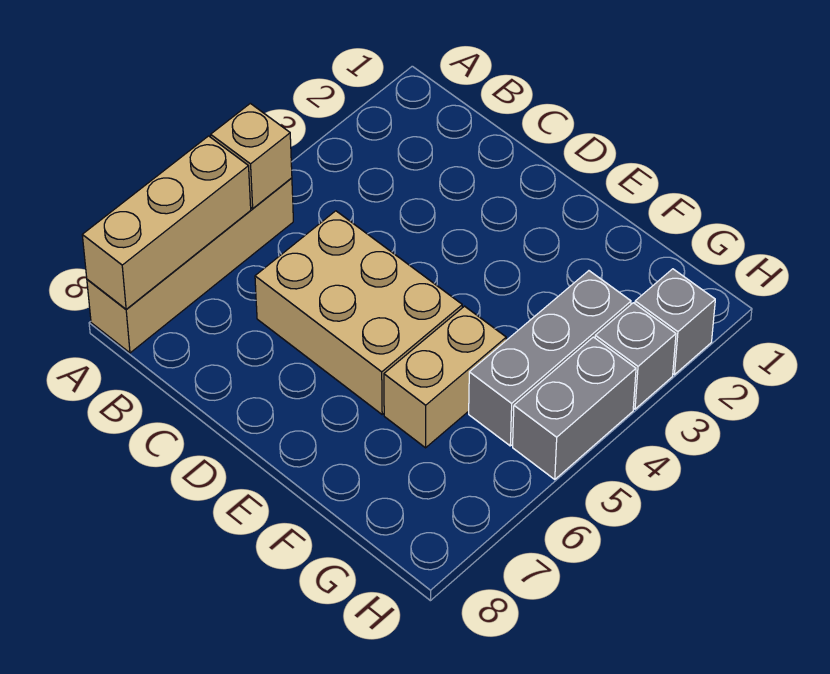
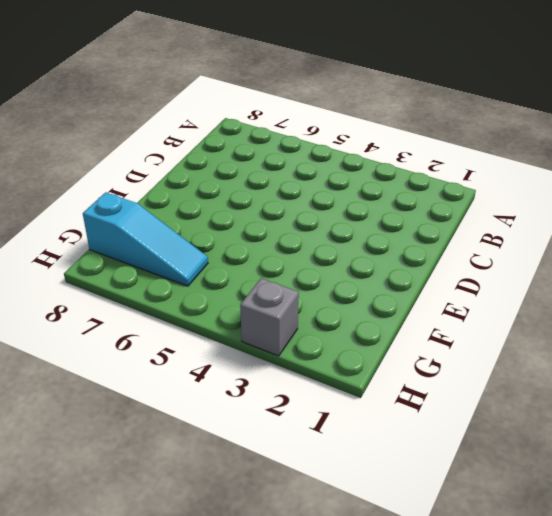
cyan slope G6:G8 level 1 top 8 -> none
none -> tan brick A5:A8 level 1
none -> tan brick C5:E6 level 1

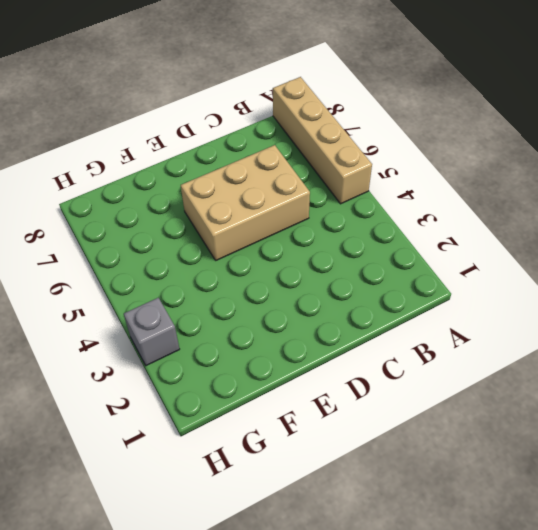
none -> tan brick F5:F6 level 1
none -> grey brick G3:G5 level 1

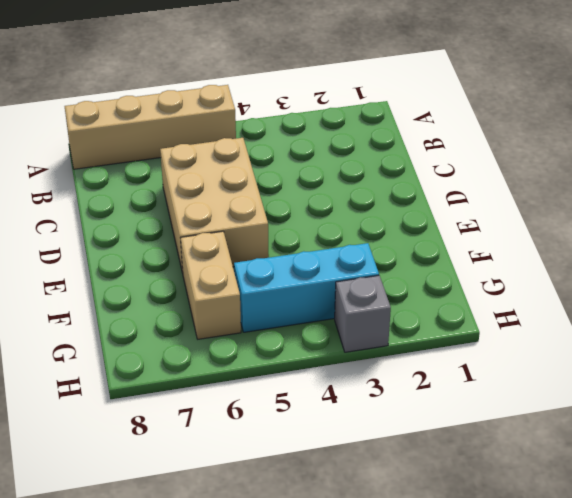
tan brick F6:G6 level 1 -> tan brick F5:F6 level 1
cyan brick G3:G5 level 1 -> grey brick G3:G5 level 1
none -> grey brick H2 level 1
none -> grey brick H4:H5 level 1

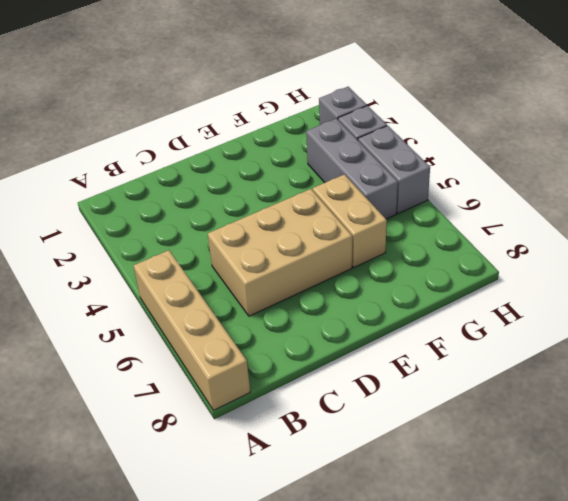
none -> tan brick A5 level 2
none -> tan brick A6:A8 level 2

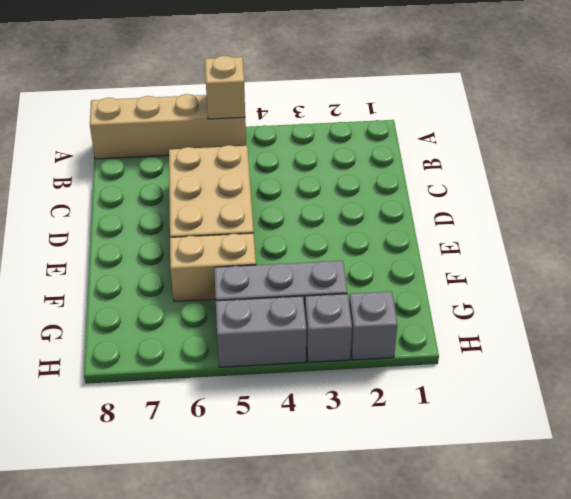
none -> tan brick A6:A8 level 2

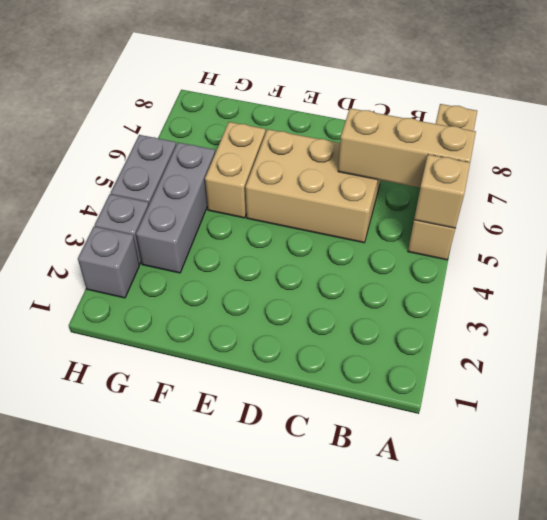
tan brick A6:C6 level 2 -> tan brick A6:A8 level 2

